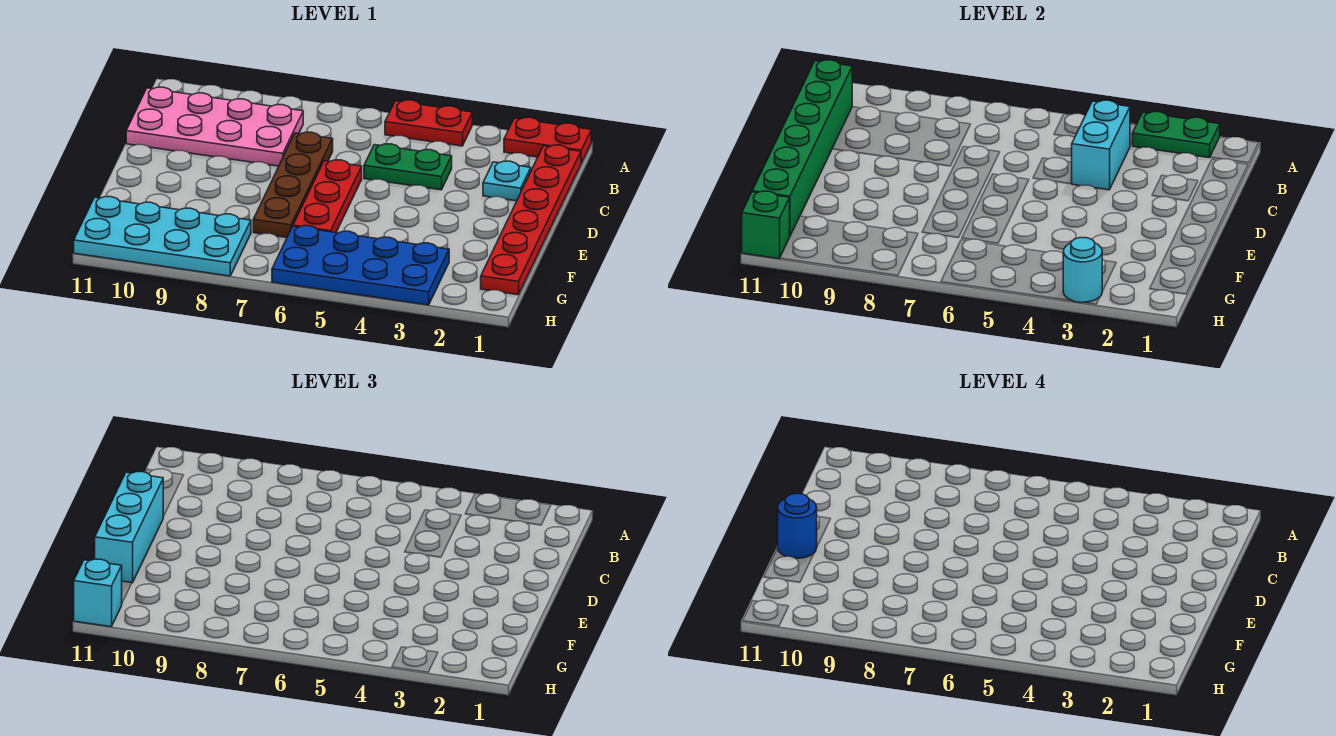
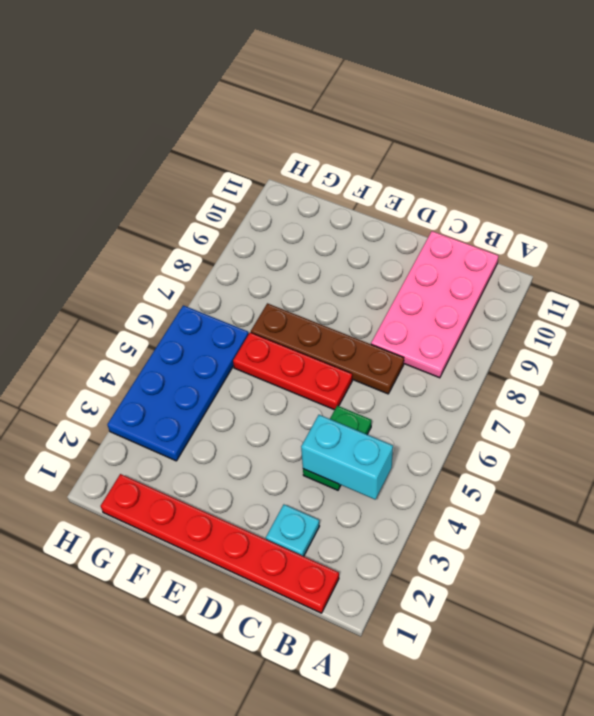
none -> red plate A1:A2 level 1
none -> red plate A4:A5 level 1
none -> cyan plate G8:H11 level 1

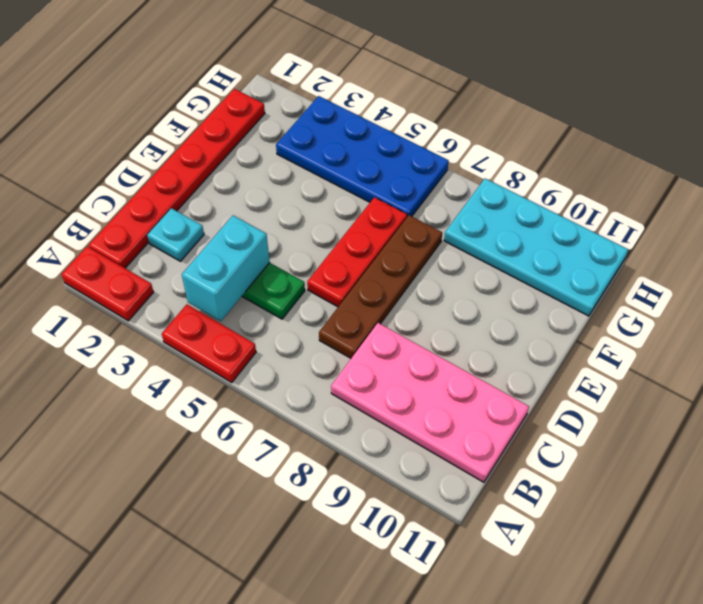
none -> green plate A2:A3 level 2
none -> green brick B11:G11 level 2
none -> cyan round brick H3 level 2

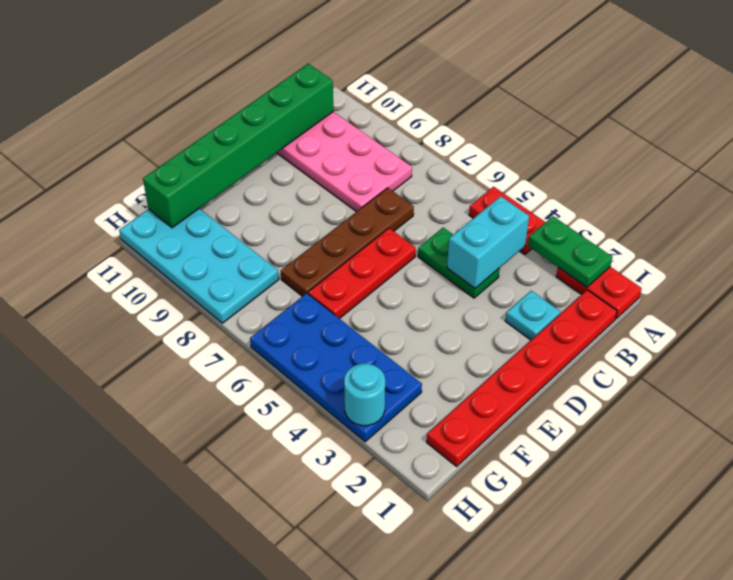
none -> green brick H11 level 2
none -> cyan brick D11:F11 level 3
none -> cyan brick H11 level 3

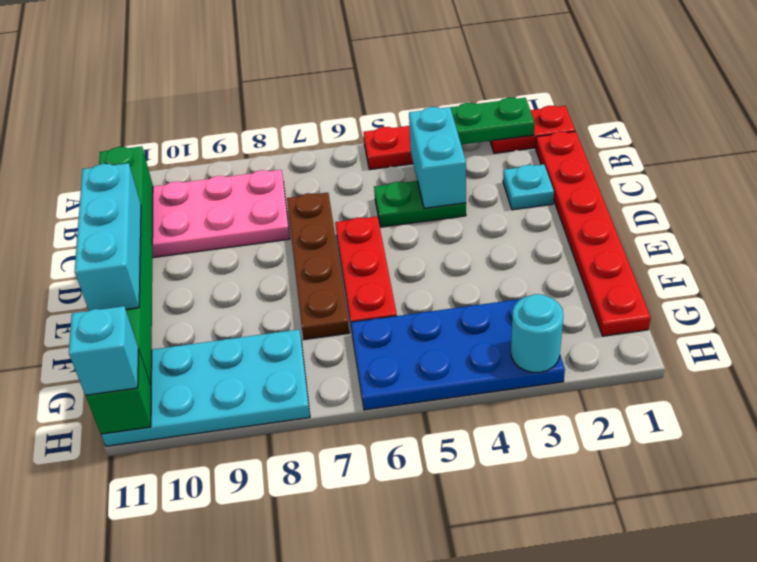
none -> blue round brick E11 level 4

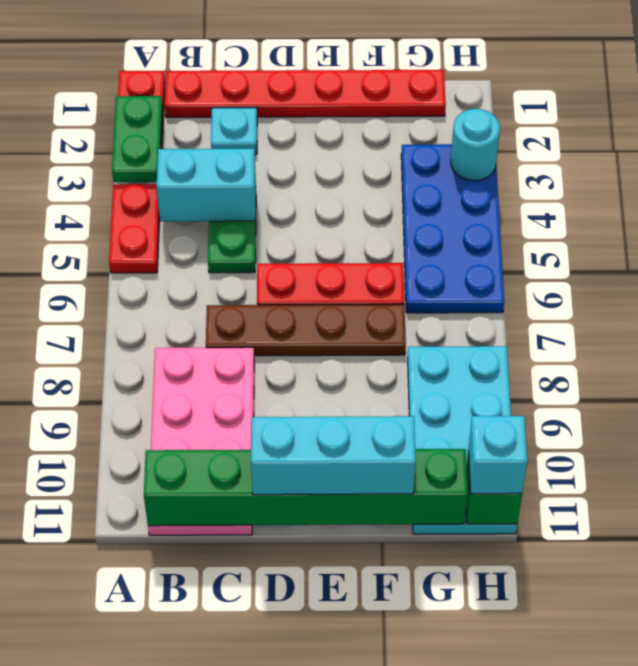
none -> blue round brick E11 level 4

